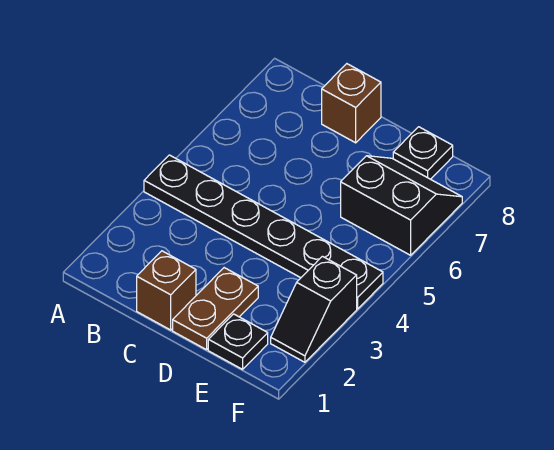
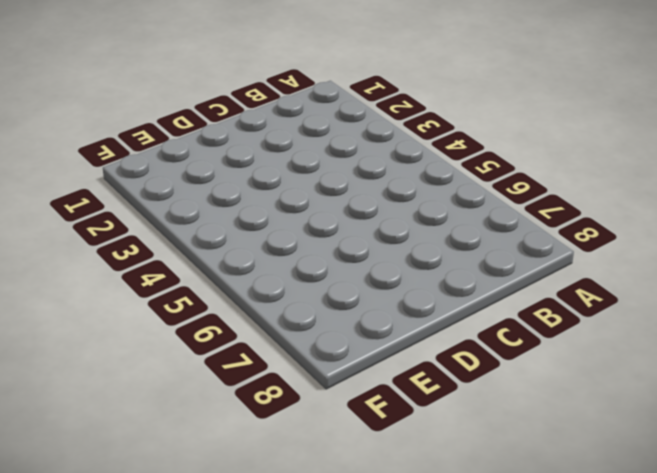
none -> black plate A4:F4 level 1
none -> brown brick C1 level 1

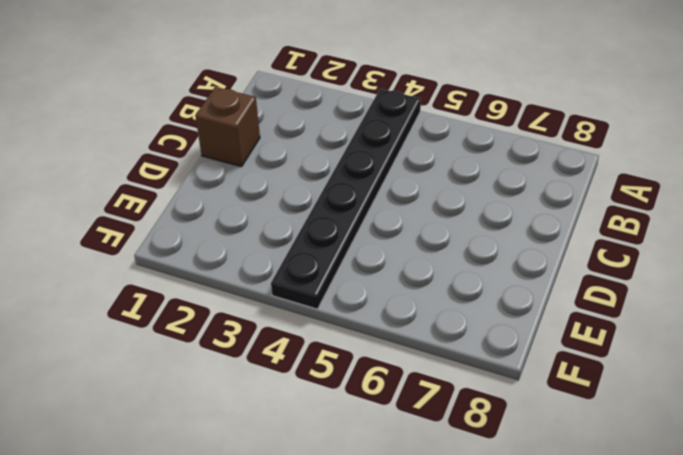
none -> brown brick C8 level 1
none -> brown plate D1:D2 level 1

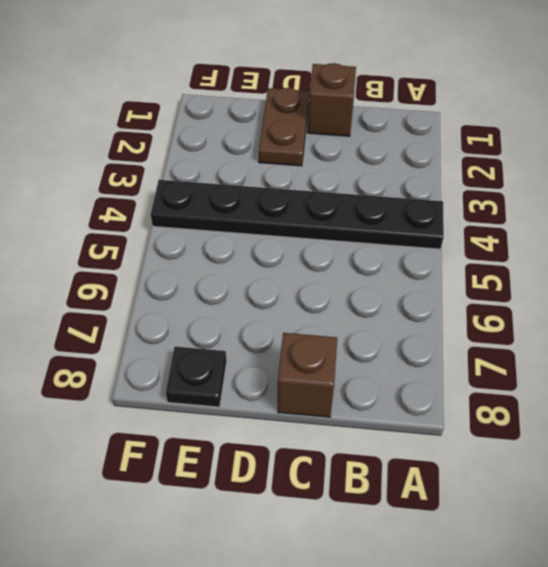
none -> black plate E1 level 1
none -> black slope E6:F7 level 1 top 6

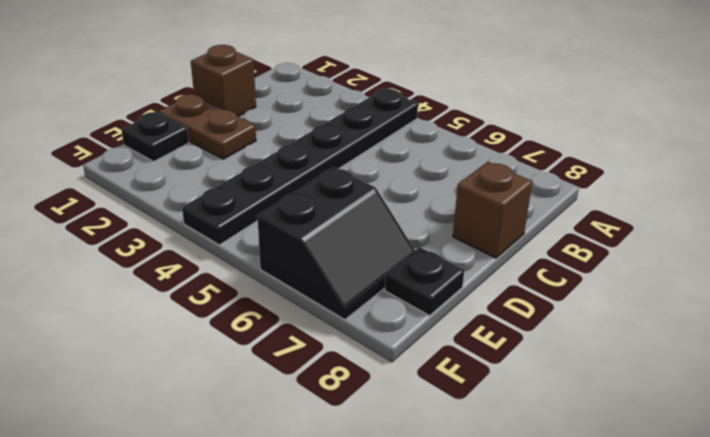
none -> black slope F2:F3 level 1 top 3

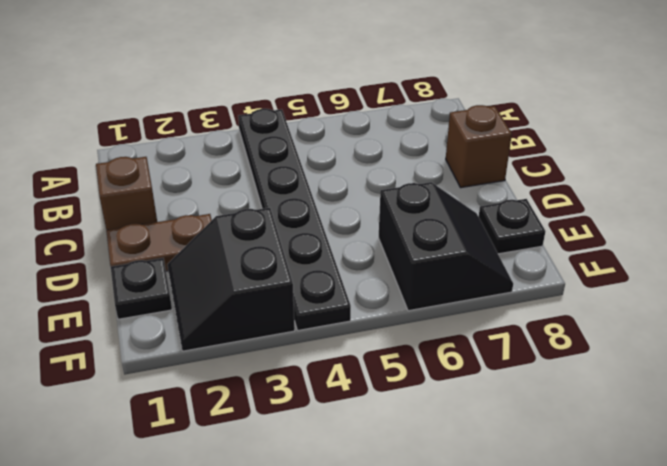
black slope E2:F3 level 1 top 3 -> black slope F2:F3 level 1 top 3

